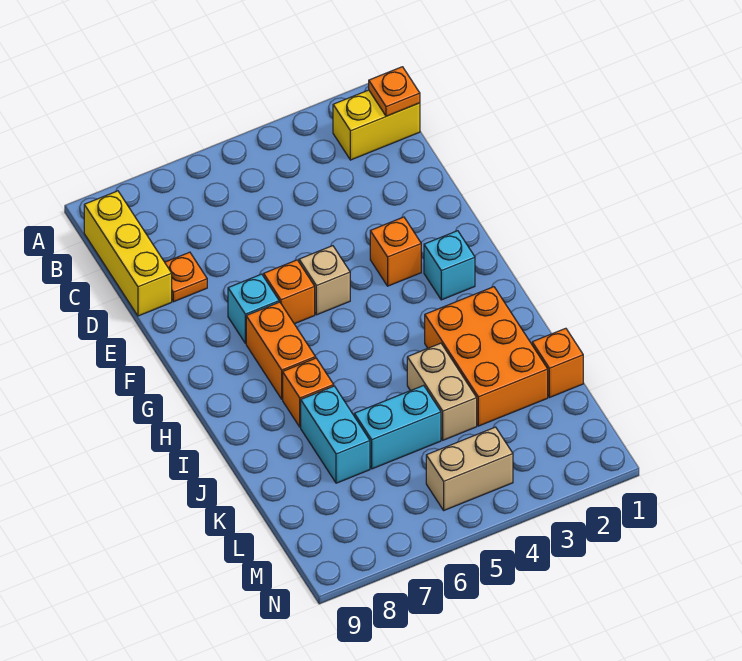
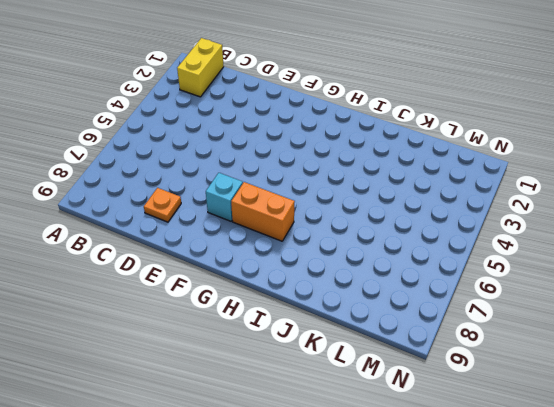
none -> yellow brick B9:D9 level 1
none -> orange brick F3 level 1
none -> tan brick F5 level 1

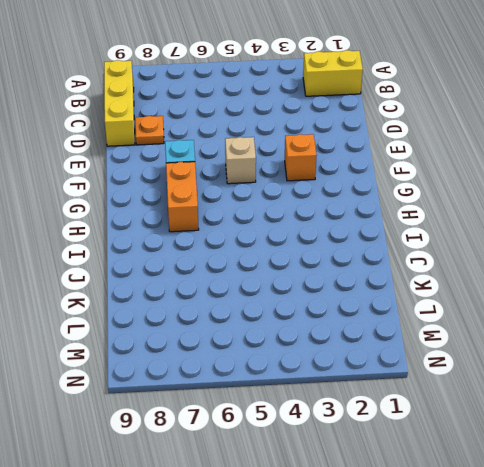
none -> orange brick F6 level 1
none -> cyan brick G2 level 1
none -> orange brick I2:K3 level 1

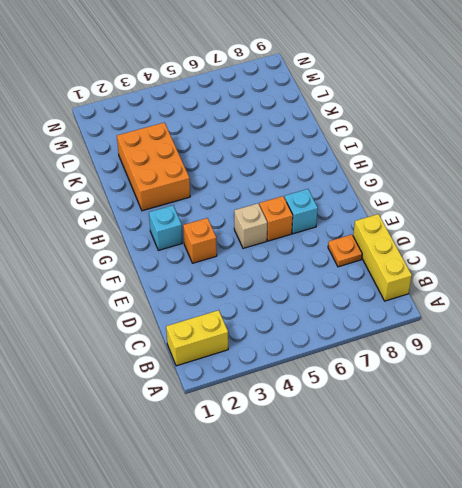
none -> orange brick G7:H7 level 1
none -> orange brick I7 level 1
none -> tan brick J4:K4 level 1

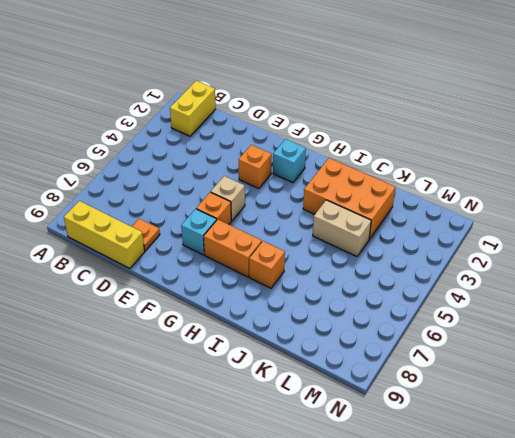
none -> cyan brick J7:K7 level 1
none -> orange brick K1 level 1
none -> cyan brick K5:K6 level 1

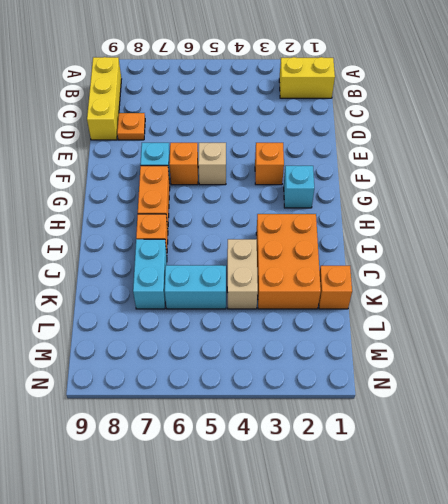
none -> tan brick M4:M5 level 1
none -> orange plate B1 level 2

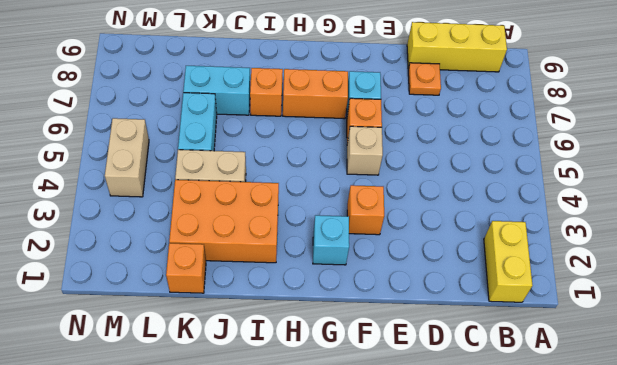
none -> orange plate B1 level 2

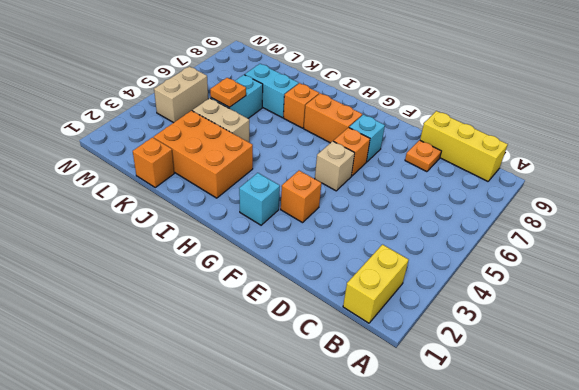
orange plate K5 level 2 -> orange plate B1 level 2

